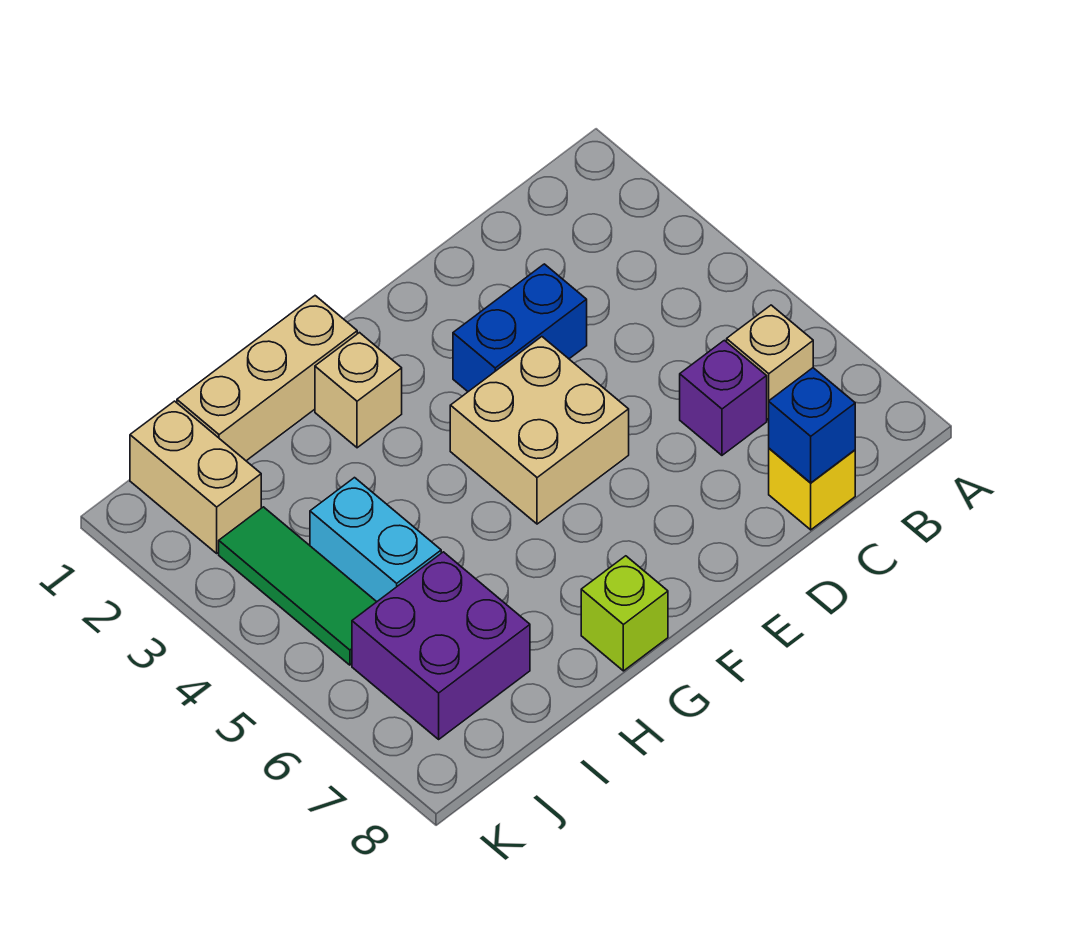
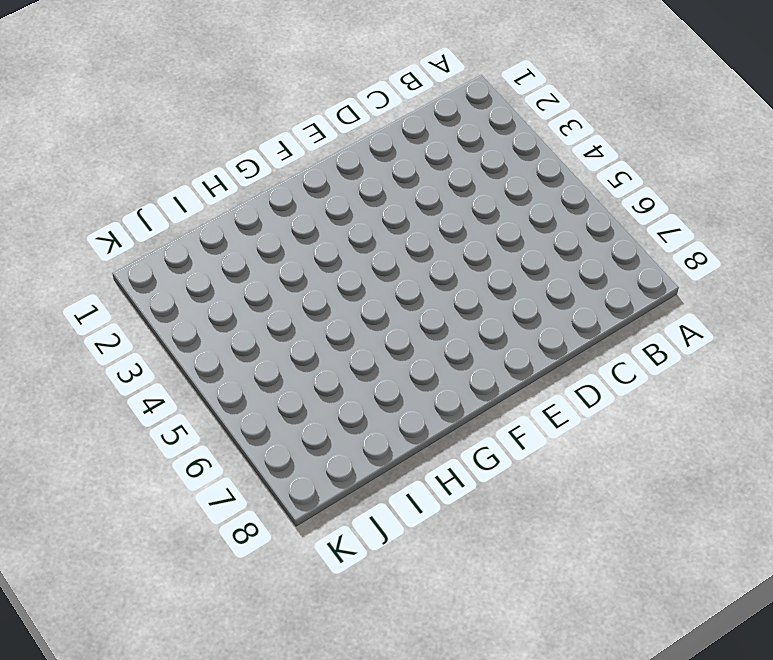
none -> tan brick B6 level 1
none -> purple brick C6 level 1
none -> yellow brick C8 level 1

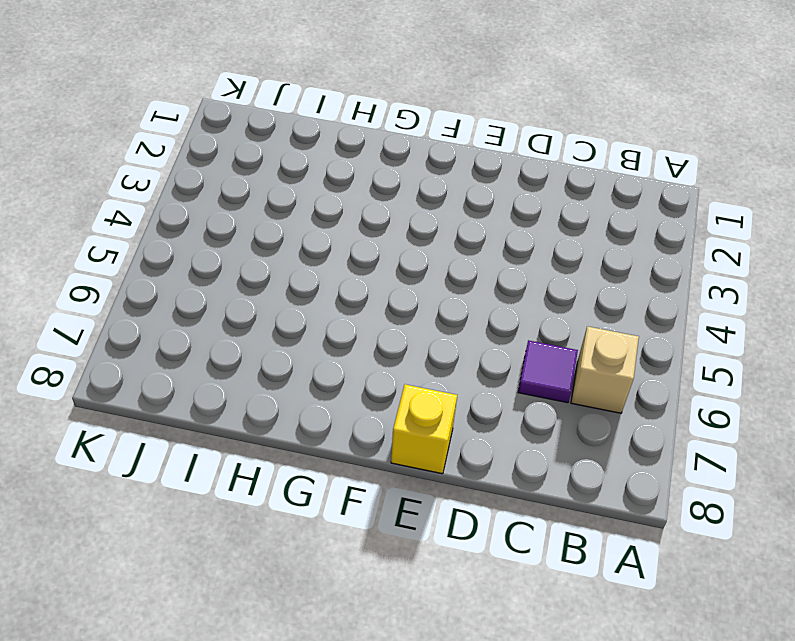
purple tile C6 level 1 -> purple brick C6 level 1
yellow brick E8 level 1 -> yellow brick C8 level 1
none -> blue brick D3:E3 level 1
none -> tan brick E4:F5 level 1
none -> tan brick G1:I1 level 1

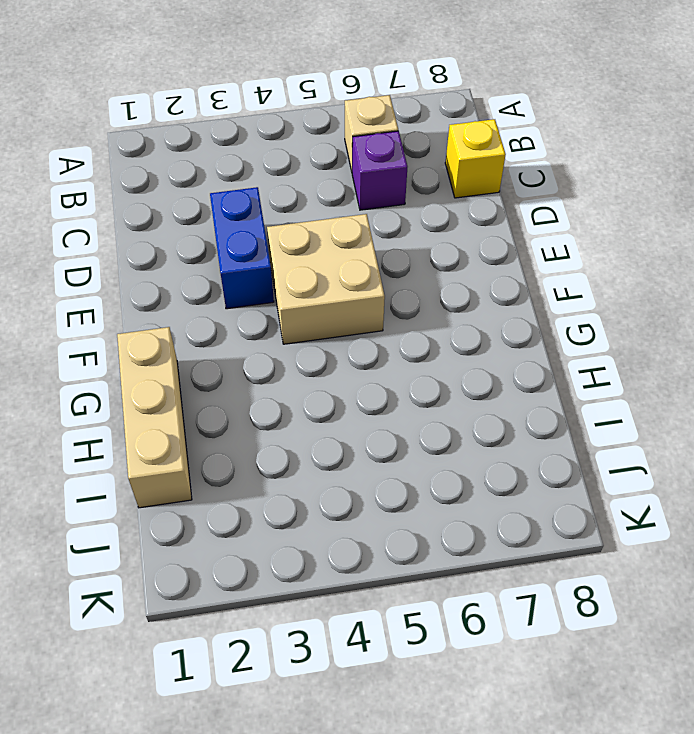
none -> tan brick G2 level 1
none -> lime brick G8 level 1
none -> cyan brick I4:I5 level 1

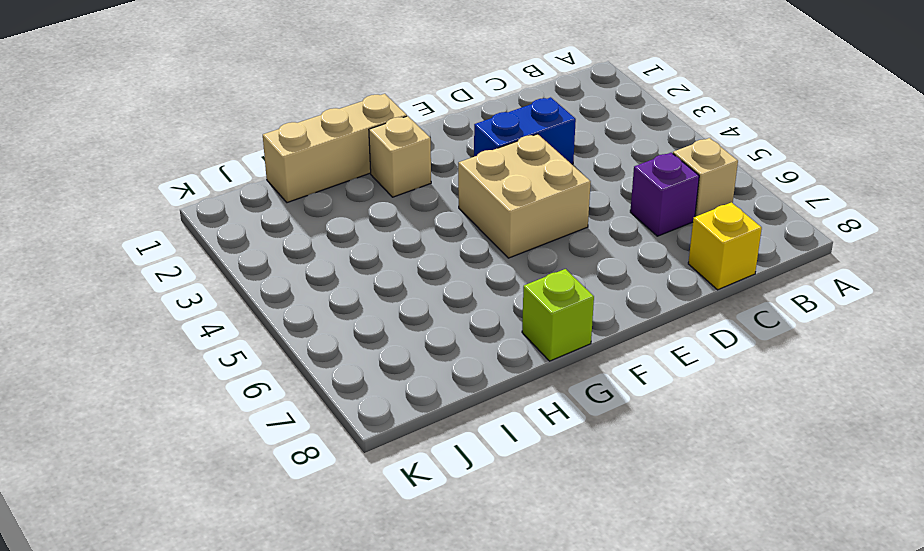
none -> cyan brick I4:I5 level 1
none -> purple brick I6:J7 level 1
none -> tan brick J1:J2 level 1

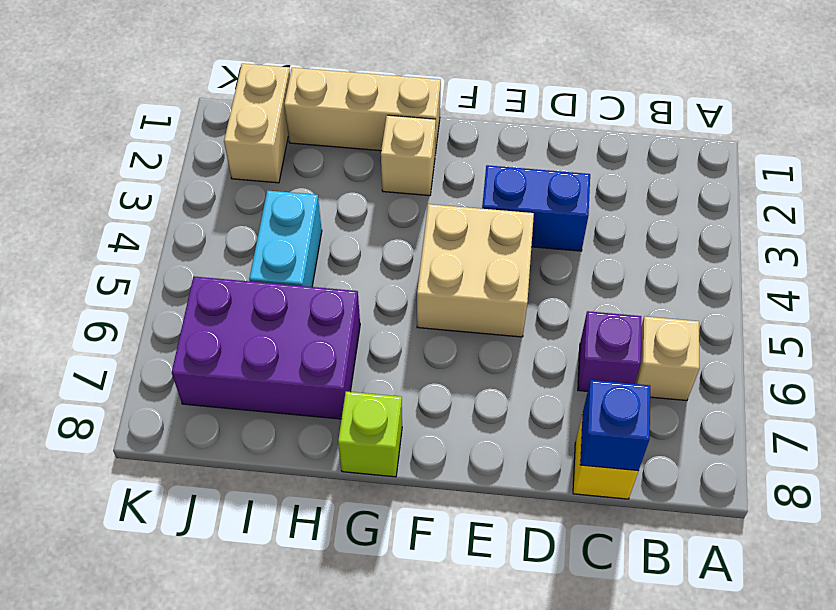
purple brick H6:J7 level 1 -> purple brick I6:J7 level 1
none -> green tile J3:J5 level 1

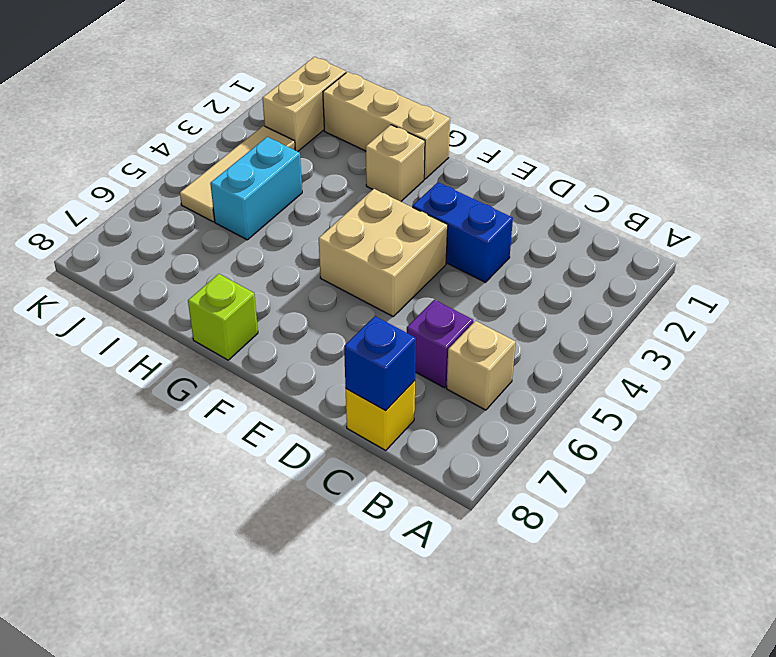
tan tile J3:J5 level 1 -> green tile J3:J5 level 1
none -> purple brick I6:J7 level 1

